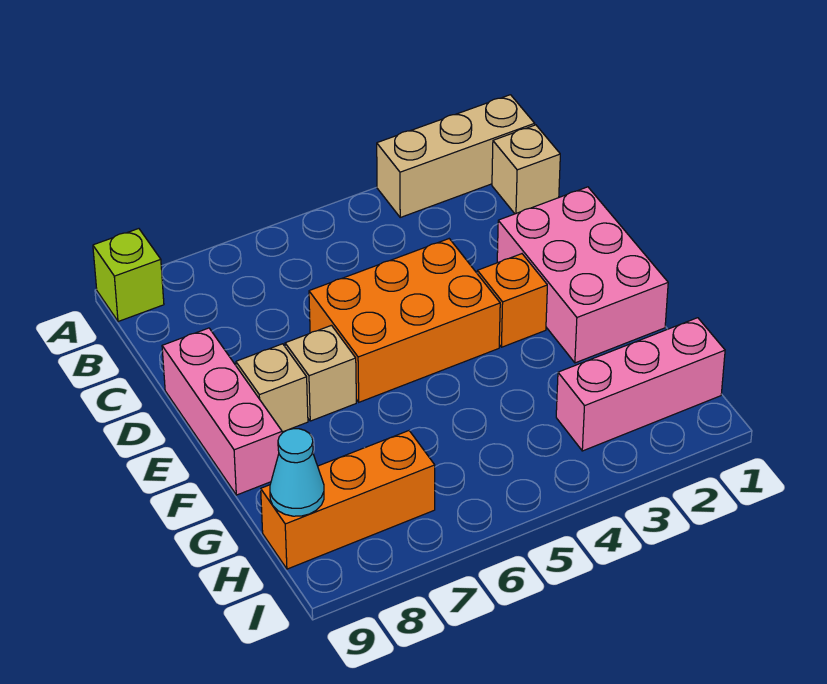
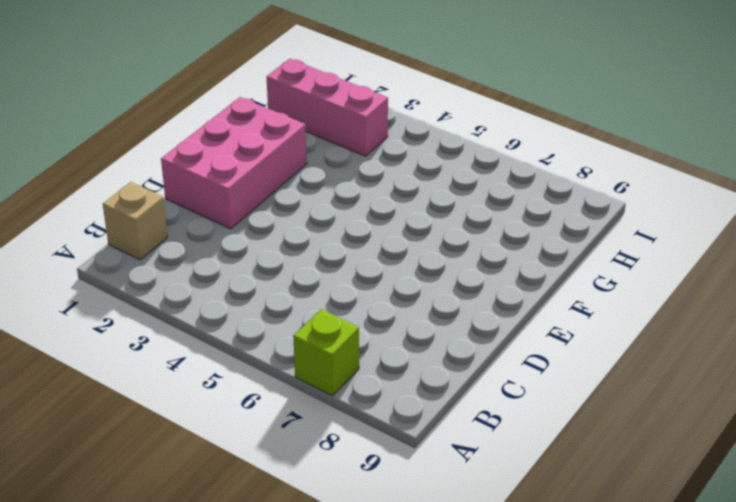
lime brick A7 level 1 -> lime brick A9 level 1
none -> tan brick A1:A3 level 1
none -> orange brick D4:E6 level 1
none -> pink brick D9:F9 level 1

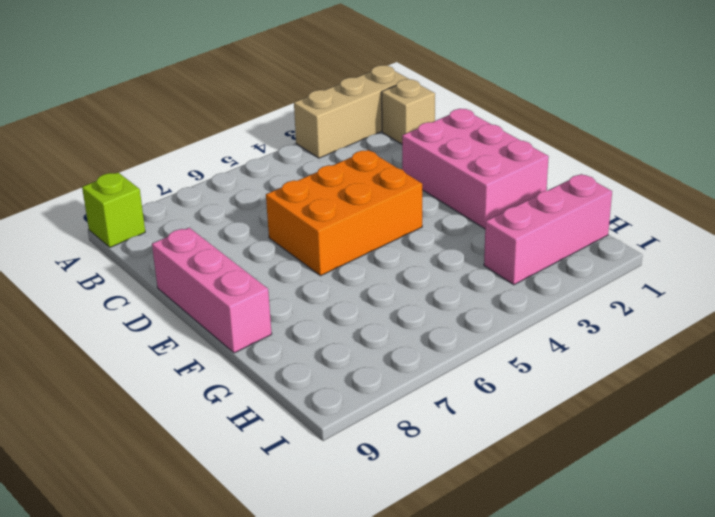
none -> orange brick E3 level 1
none -> tan brick E7 level 1
none -> tan brick E8 level 1

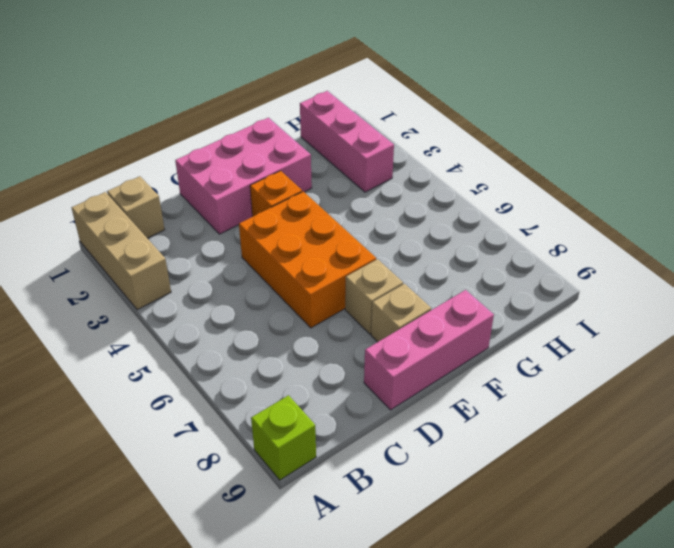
none -> orange brick H7:H9 level 1
none -> cyan cone H9 level 2

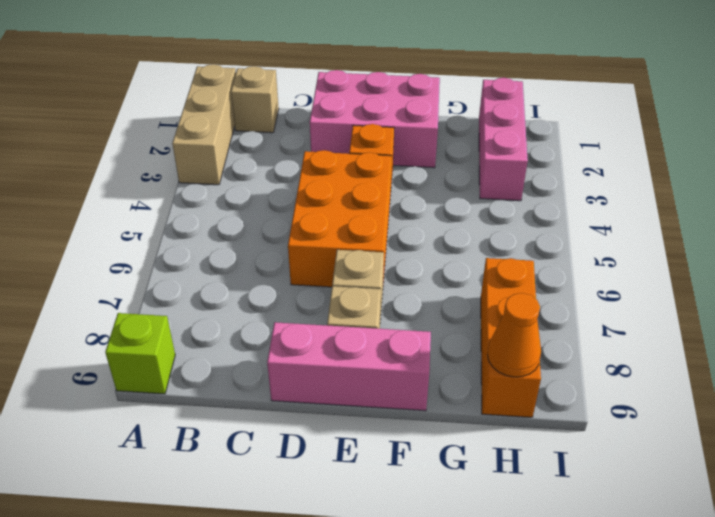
orange cone H9 level 2 -> cyan cone H9 level 2

